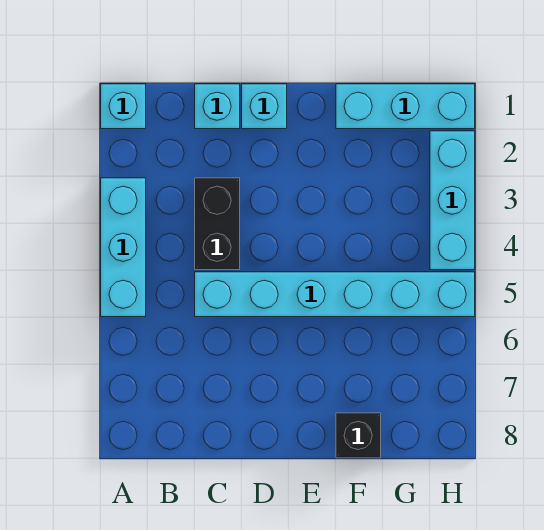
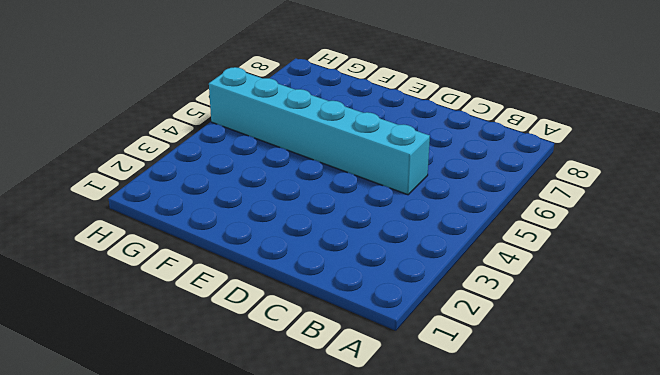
none -> cyan brick A1 level 1
none -> cyan brick A3:A5 level 1

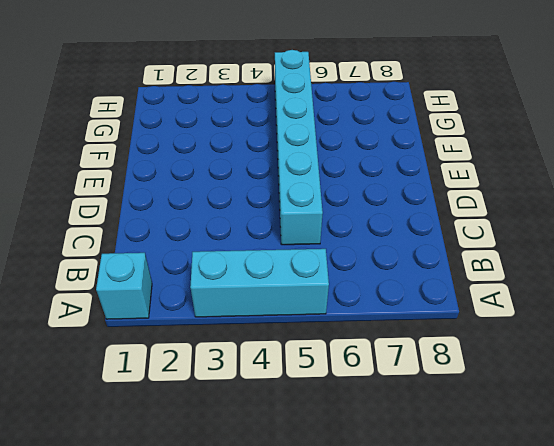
none -> cyan brick C1 level 1
none -> black brick C3:C4 level 1

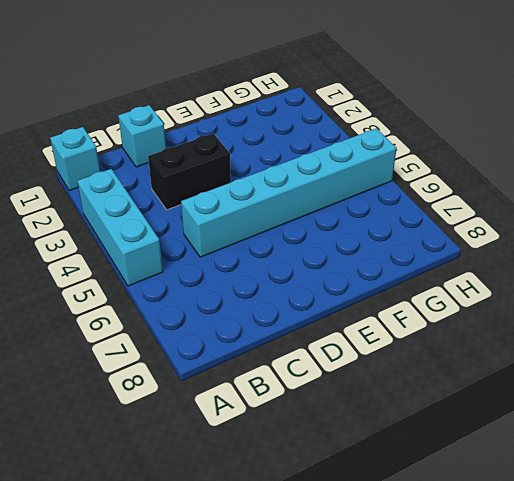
black brick C3:D3 level 1 -> black brick C3:C4 level 1
none -> cyan brick D1 level 1
none -> cyan brick F1:H1 level 1

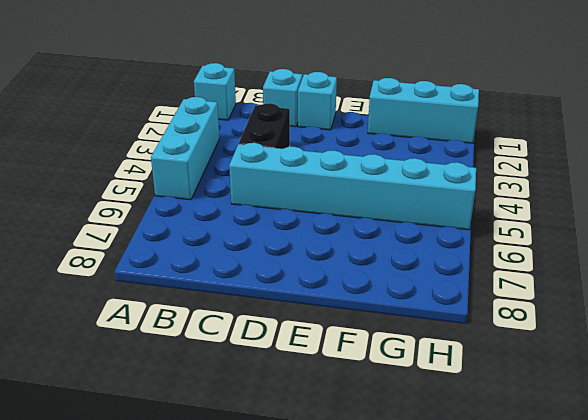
none -> black brick F8 level 1
none -> cyan brick H2:H4 level 1

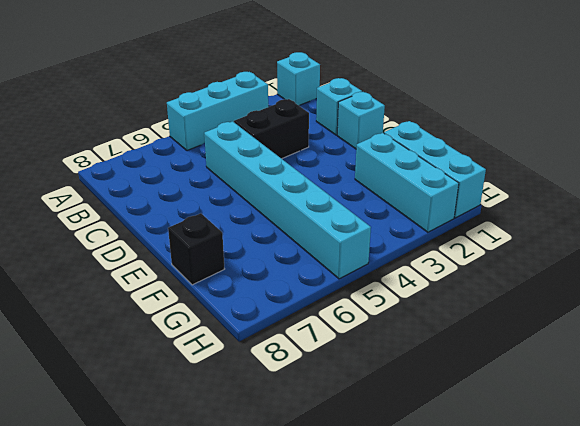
cyan brick F2:H2 level 1 -> cyan brick H2:H4 level 1

